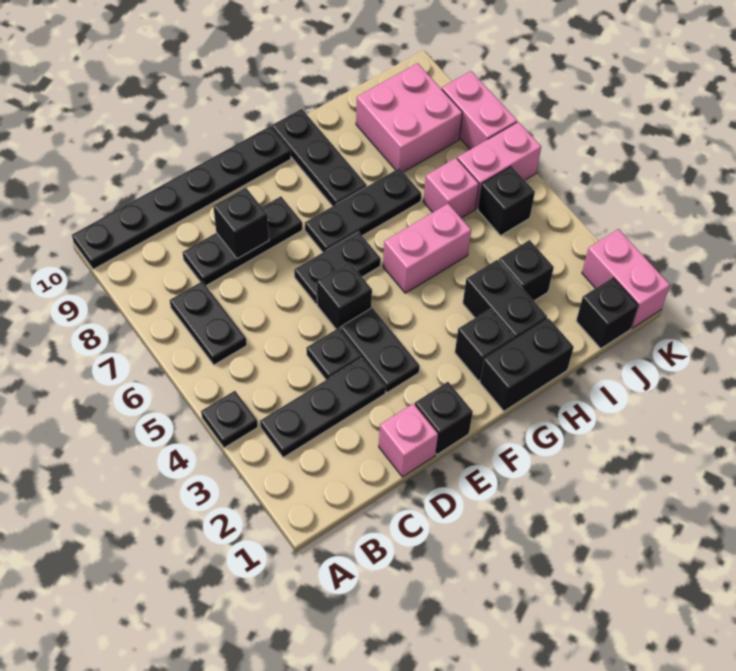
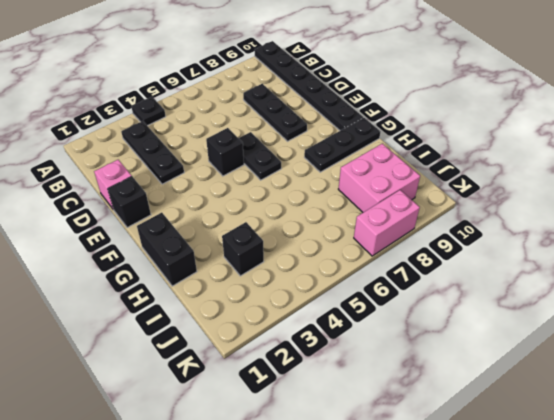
none -> black plate B6:B7 level 1
none -> black plate D4 level 1
none -> black plate E3:E4 level 1

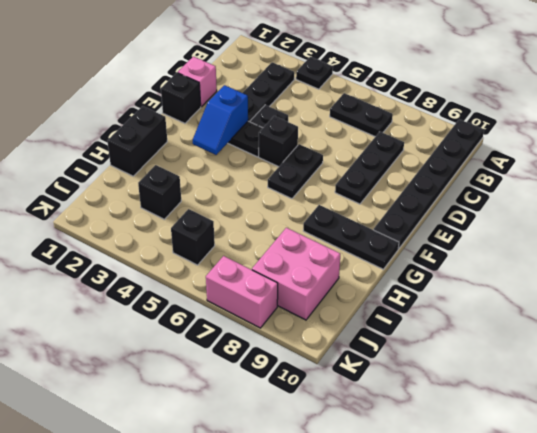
blue slope E3:F3 level 2 top E -> none
none -> black plate F7:H7 level 1
none -> black brick G2 level 1
none -> pink brick G5:H5 level 1

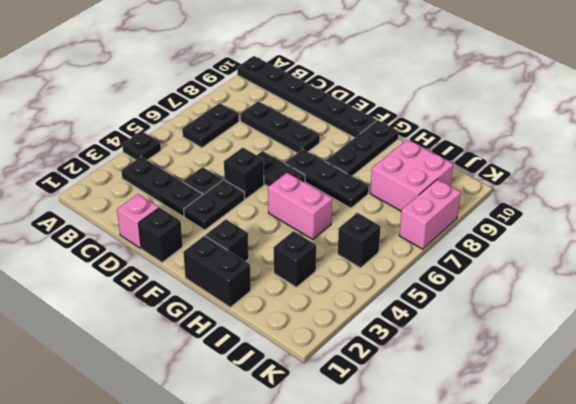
none -> black brick H2:H3 level 1
none -> pink brick I6 level 1
none -> black brick J1 level 1

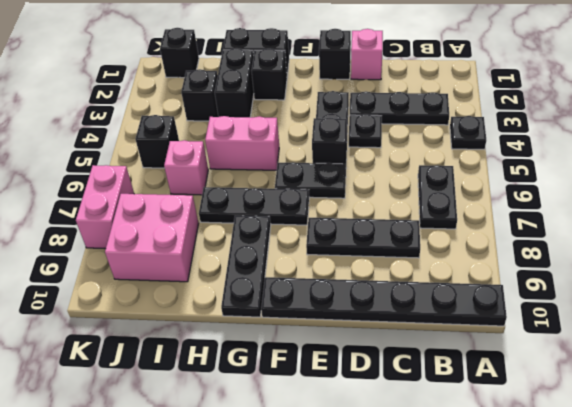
none -> pink brick J6:K6 level 1
none -> pink brick K1:K2 level 1
none -> black brick D8 level 2

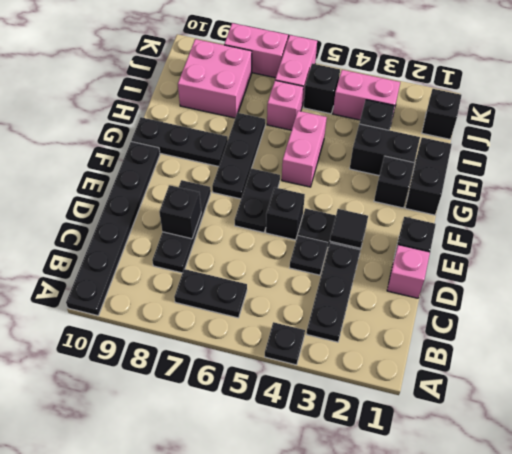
black tile E3 level 2 -> none
pink brick J3:J4 level 1 -> pink brick K1:K2 level 1

